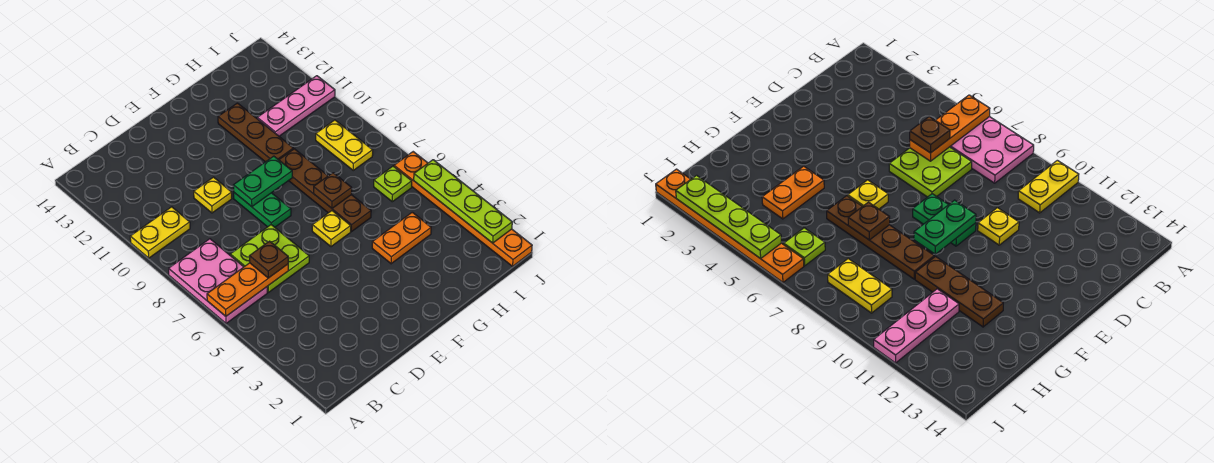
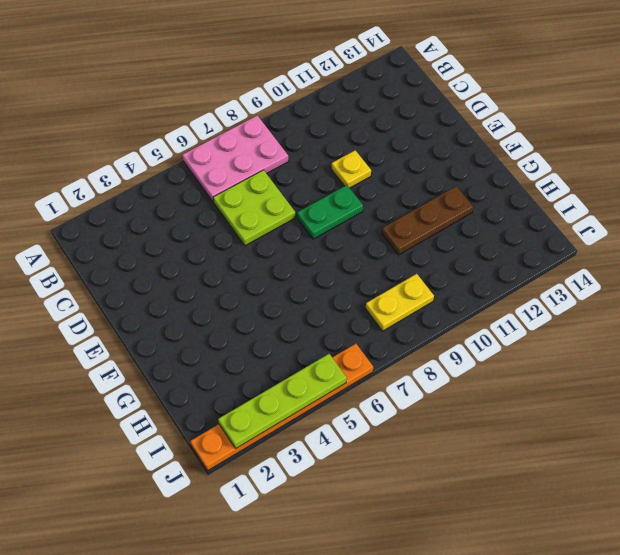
none -> yellow plate A10:B10 level 1
none -> yellow plate F6 level 1
none -> orange plate G4:H4 level 1

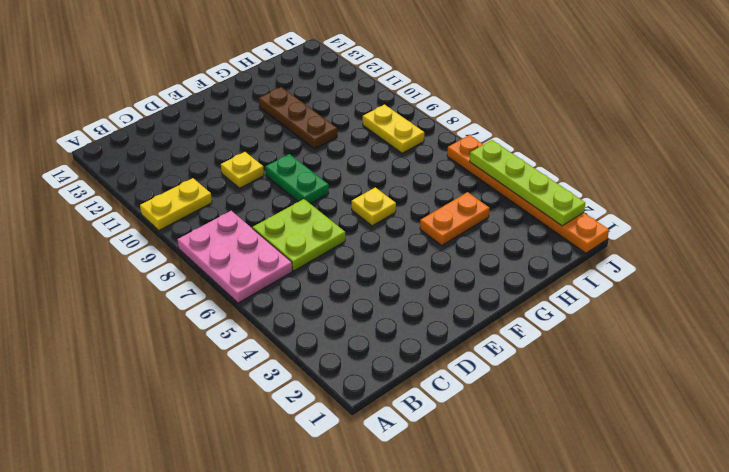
none -> brown plate G6:G9 level 1
none -> pink plate H11:J11 level 1
none -> lime plate I6 level 1

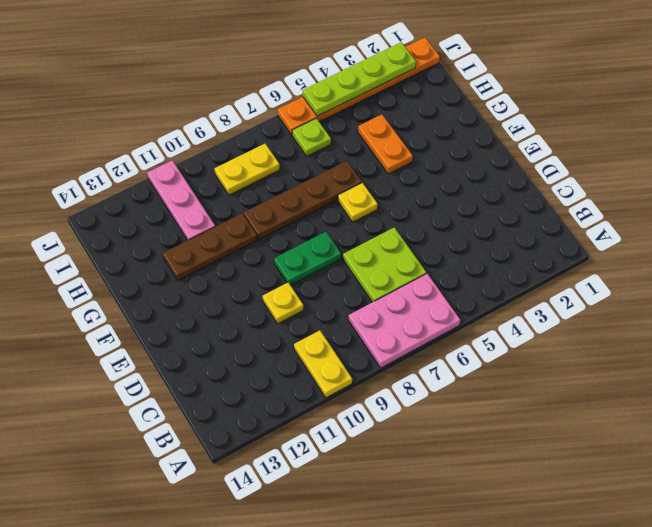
none -> orange plate A6:C6 level 2
none -> green plate E9:F9 level 2
none -> brown plate G7 level 2

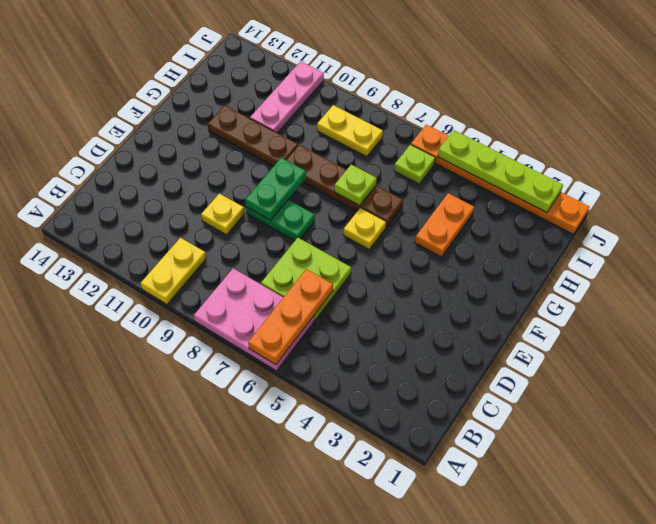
lime plate G7 level 2 -> brown plate G7 level 2
none -> brown plate C6 level 3

